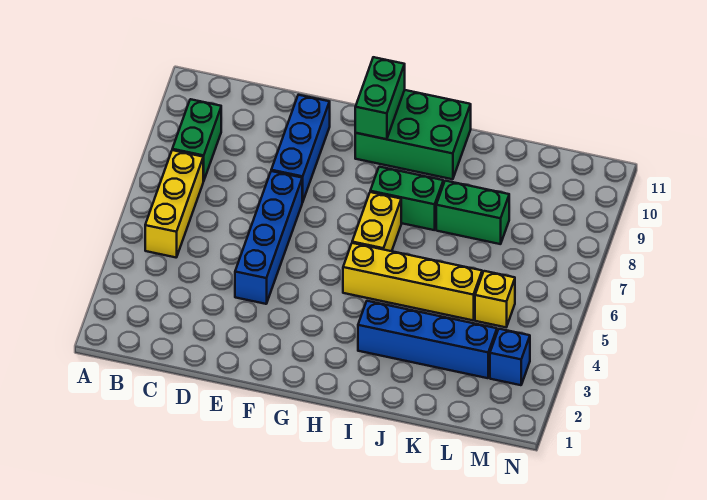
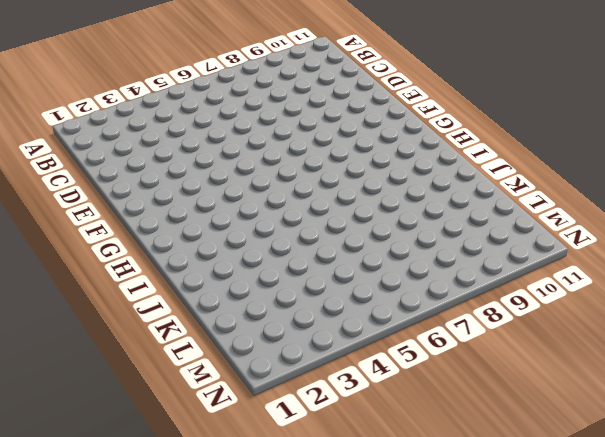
none -> yellow brick B5:B7 level 1
none -> green brick B8:B9 level 1
none -> blue brick E4:E7 level 1

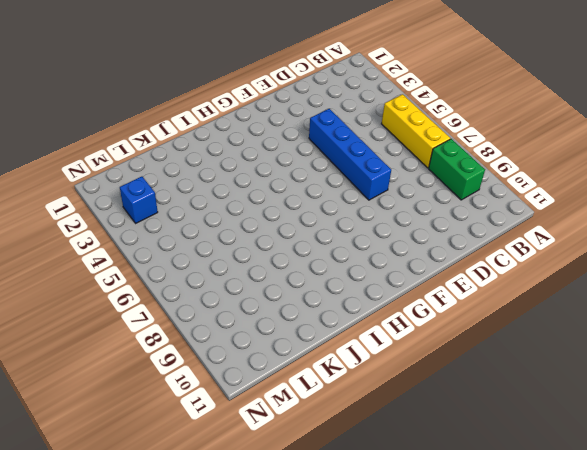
none -> blue brick E8:E10 level 1
none -> green brick G10:I11 level 1
none -> yellow brick H5:K5 level 1

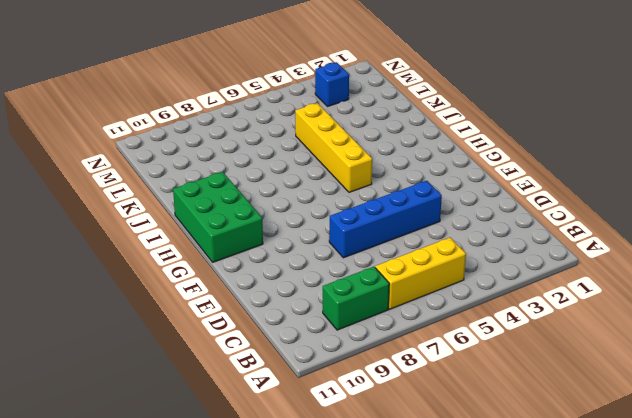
none -> blue brick E8:E10 level 1
none -> yellow brick H6:H7 level 1
none -> green brick H8:I8 level 1

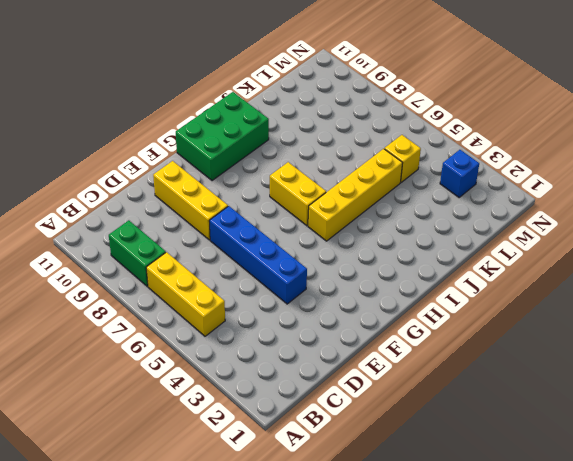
yellow brick E8:E10 level 1 -> blue brick E8:E10 level 1
none -> green brick H8:I8 level 1
none -> blue brick I3:L3 level 1
none -> green brick J8:K8 level 1

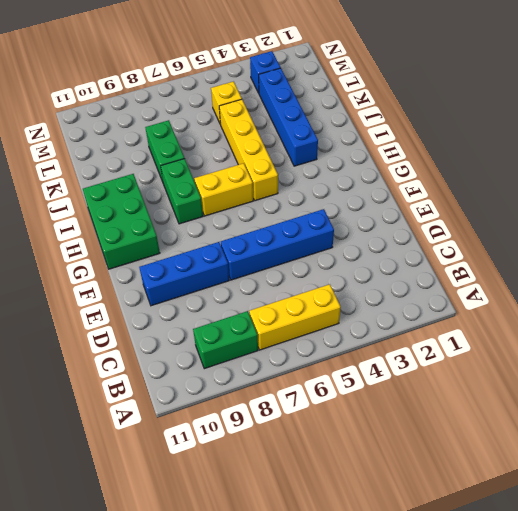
none -> green brick G10:G11 level 2

